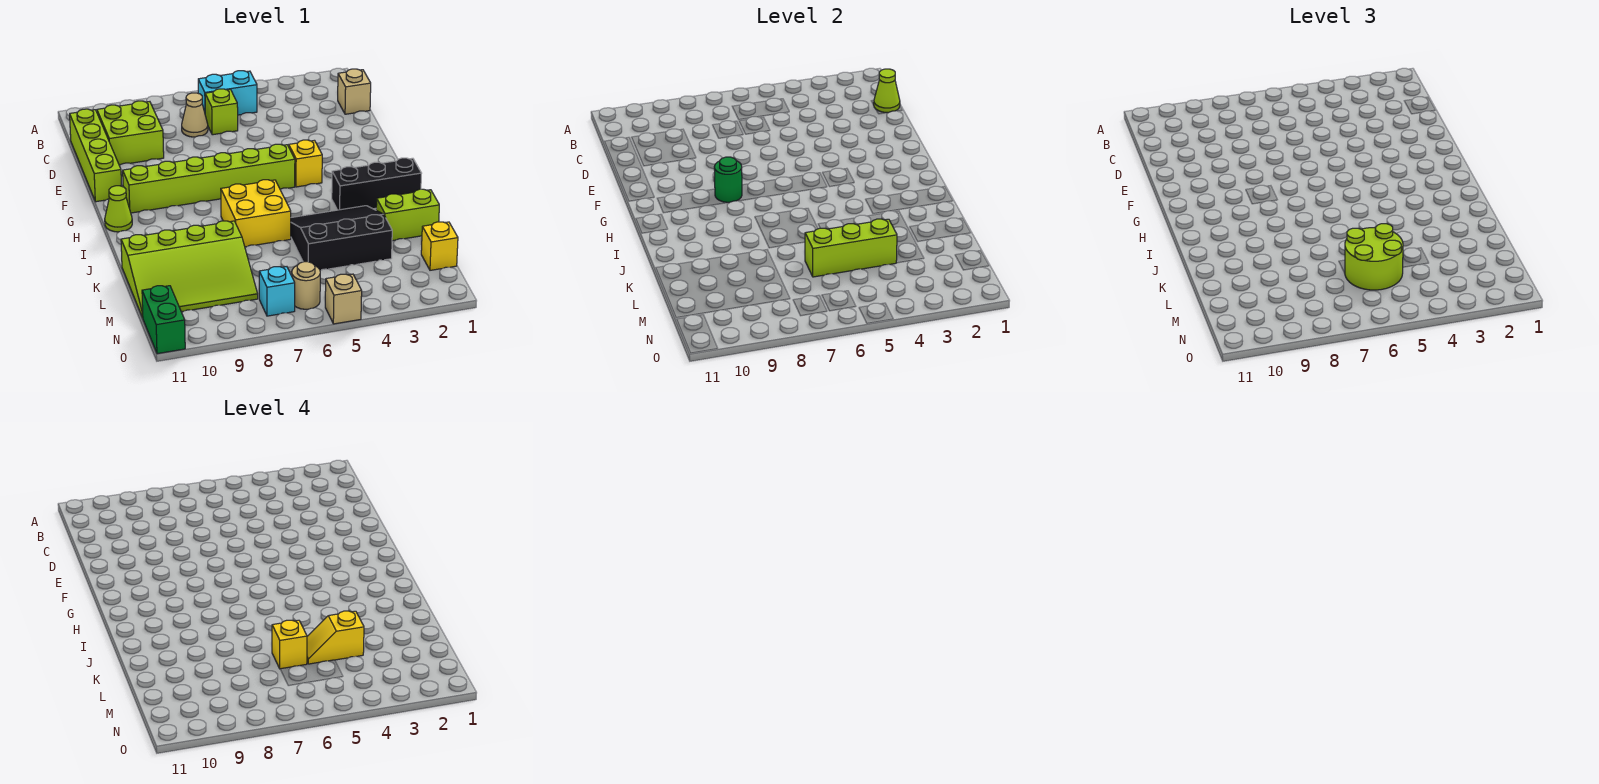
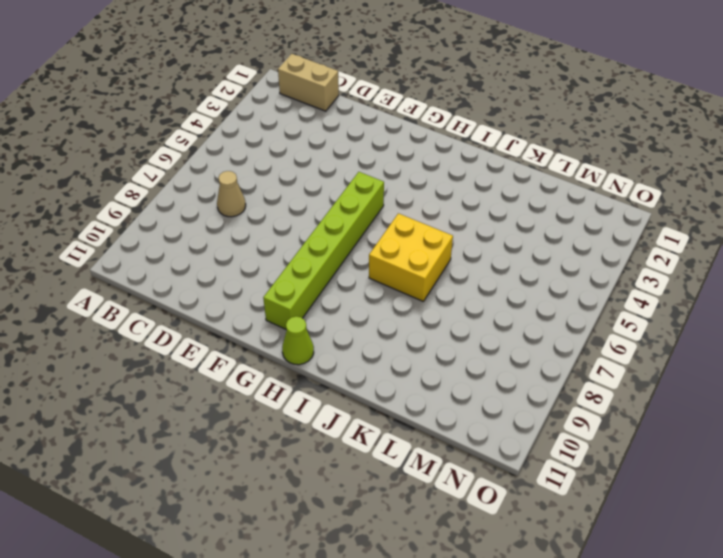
tan brick B1:C1 level 1 -> tan brick C1 level 1
none -> cyan brick B5:B6 level 1
none -> lime brick C6 level 1
none -> lime brick C9:D10 level 1

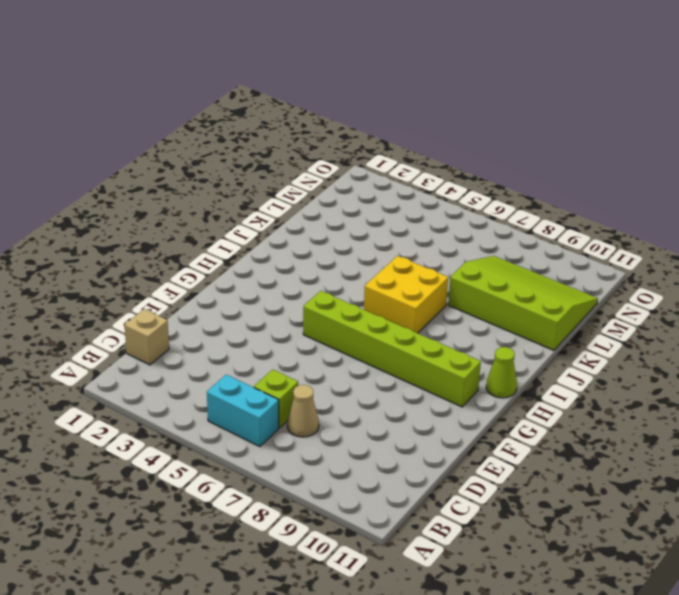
none -> lime brick C9:D10 level 1
none -> lime brick C11:F11 level 1
none -> yellow brick G4 level 1

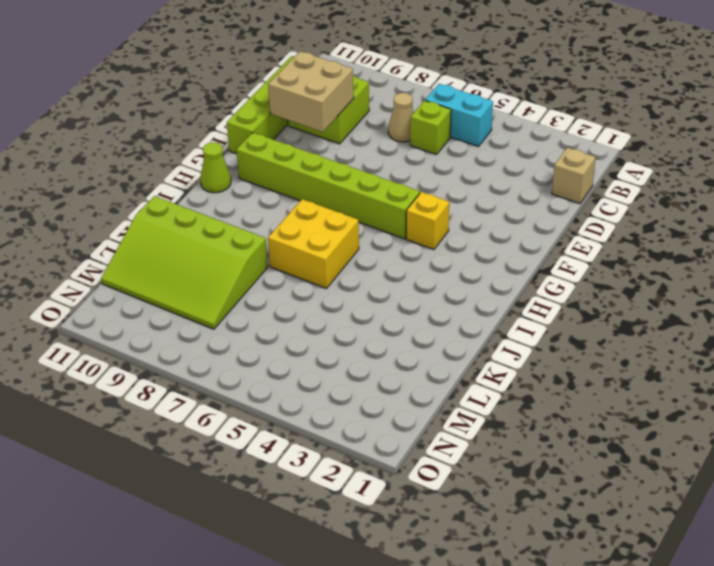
tan brick D9:E10 level 2 -> none
none -> black brick I1:I3 level 1
none -> black slope J3:L5 level 1 top L
none -> lime brick K1:K2 level 1

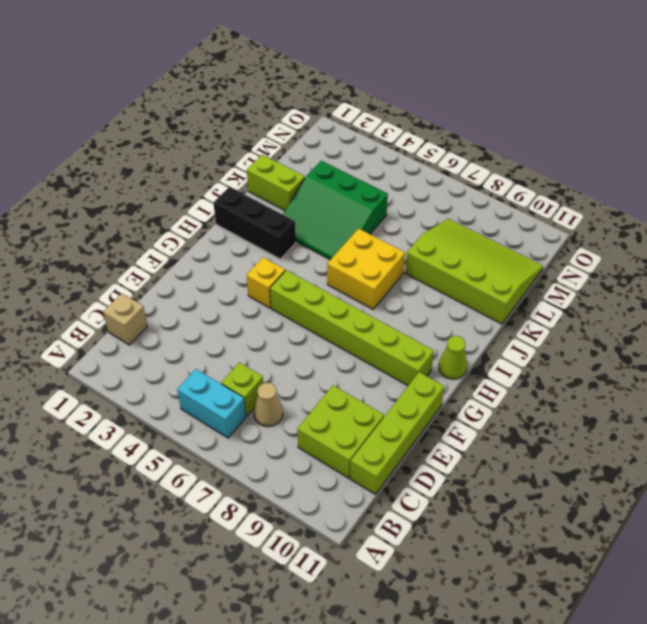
green slope J3:L5 level 1 top L -> black slope J3:L5 level 1 top L
none -> yellow brick M1 level 1
none -> tan round brick N6 level 1
none -> cyan brick N7 level 1

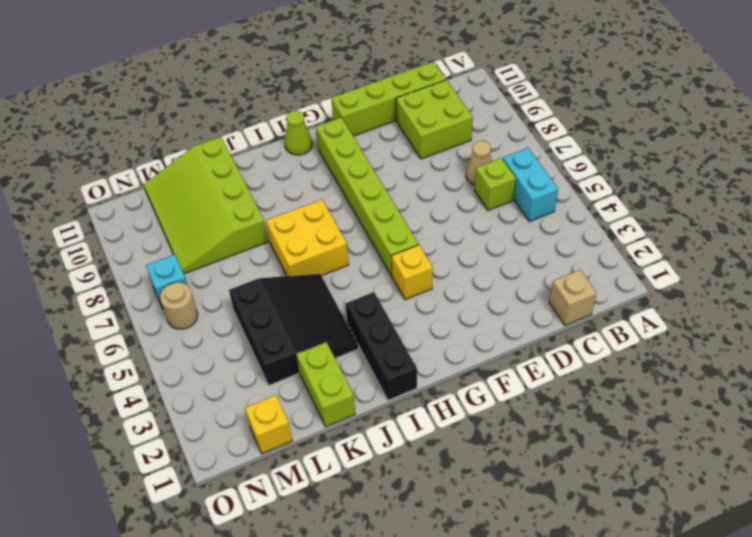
none -> green brick N11:O11 level 1
none -> tan brick O5 level 1
none -> lime cone C1 level 2

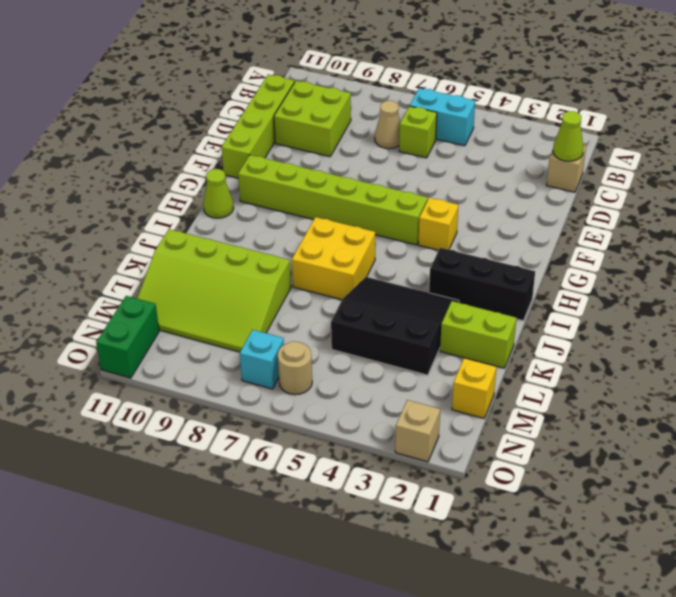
tan brick O2 level 1 -> tan brick O5 level 1
none -> green round brick G8 level 2
none -> lime brick L4:L6 level 2
none -> lime round brick L5:M6 level 3

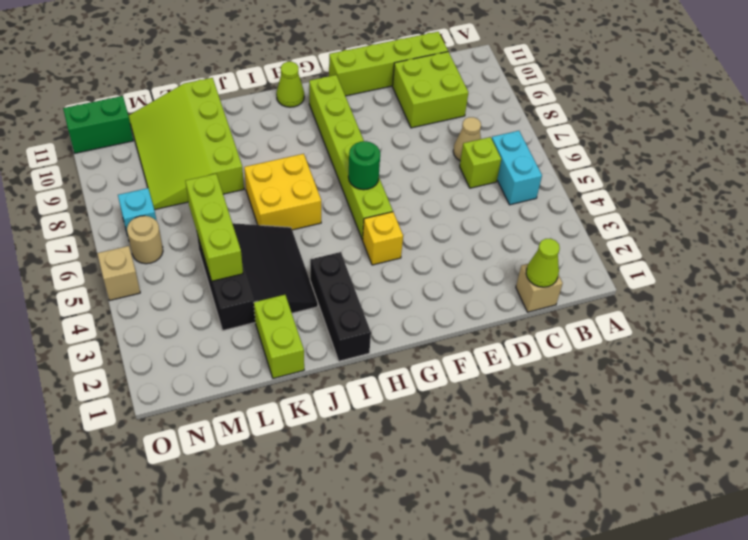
green round brick G6 level 2 -> green round brick G8 level 2
none -> yellow brick M1 level 1
none -> lime round brick L5:M6 level 3
none -> yellow slope L4:L5 level 4 top 4

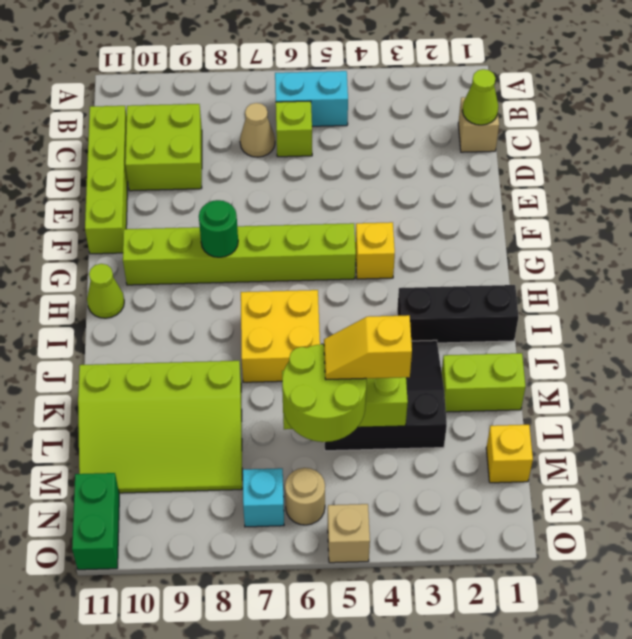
none -> yellow brick L6 level 4

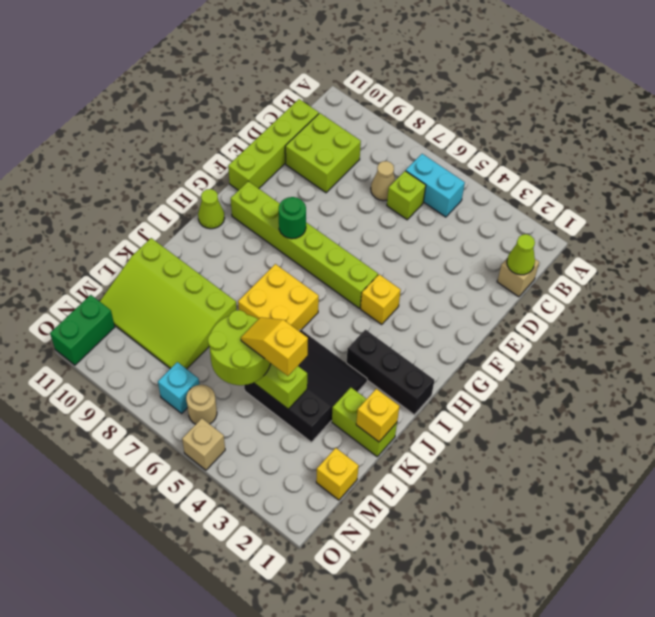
yellow brick K1 level 2 -> yellow brick L6 level 4

